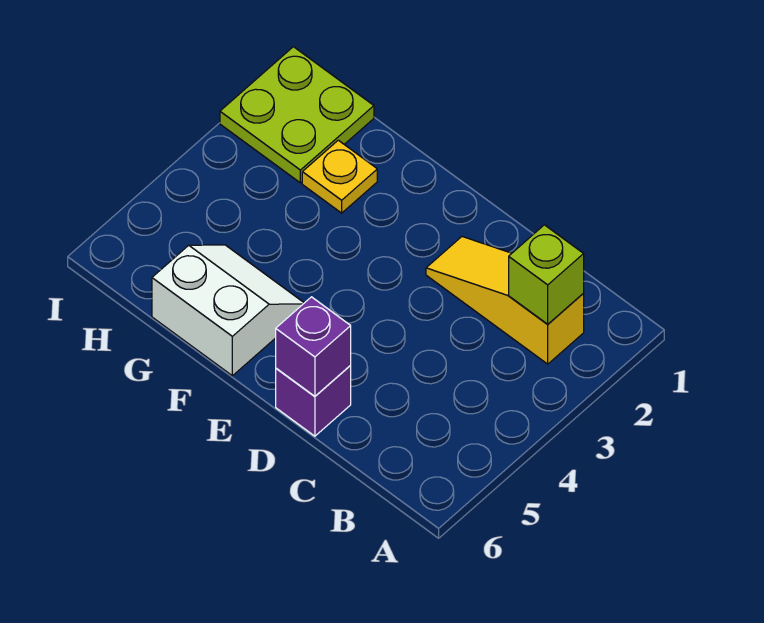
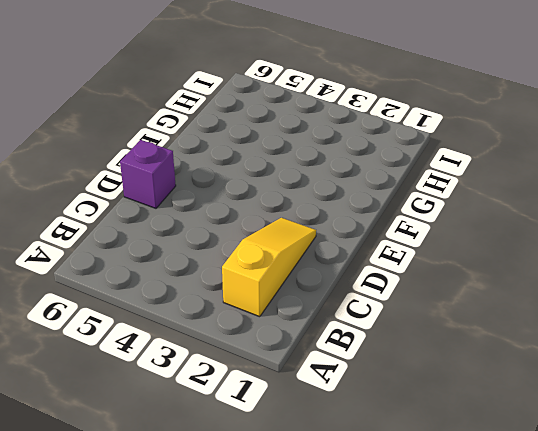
none -> white slope F5:G6 level 1 top 6
none -> yellow plate G2 level 1

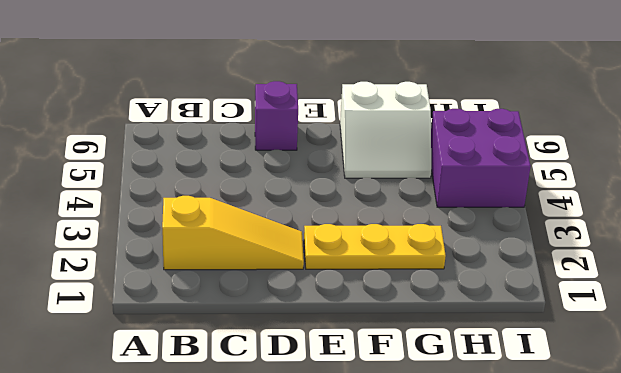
yellow plate E2:G2 level 1 -> yellow plate G2 level 1
purple brick H4:I5 level 1 -> none
none -> lime plate H1:I2 level 1
none -> lime brick B2 level 2

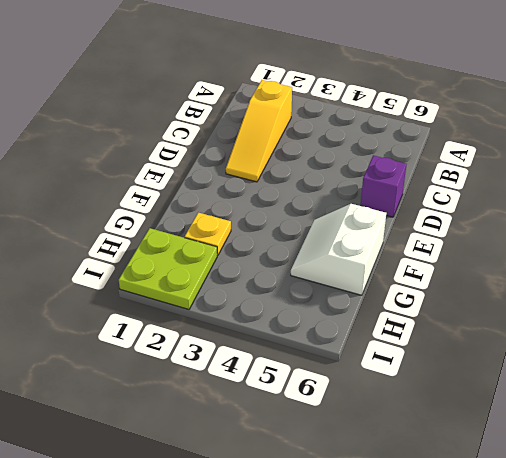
none -> lime brick B2 level 2
none -> purple brick D6 level 2

